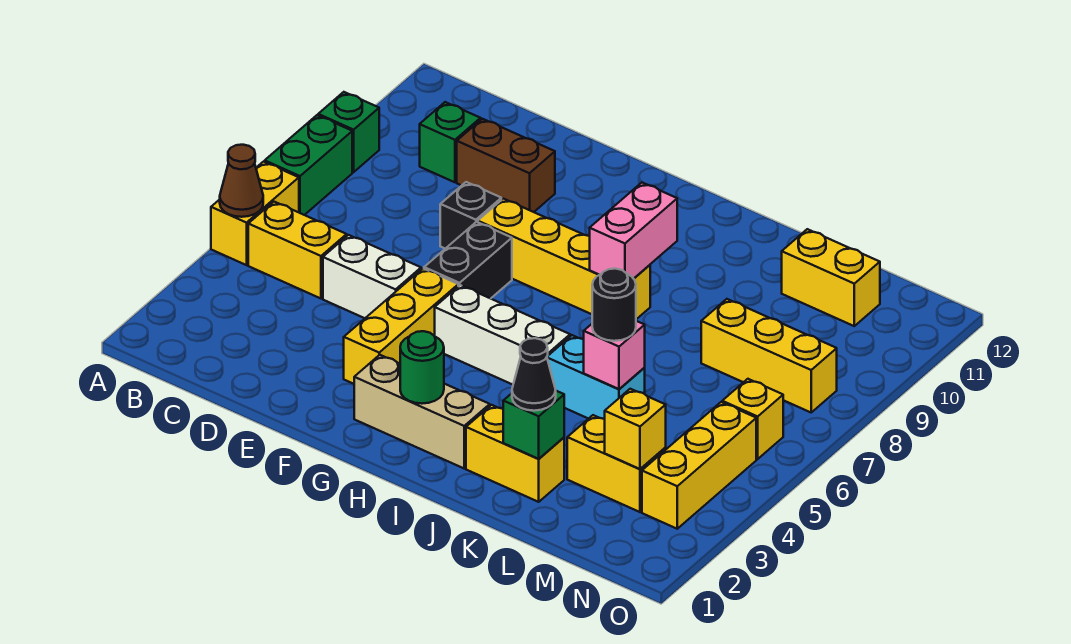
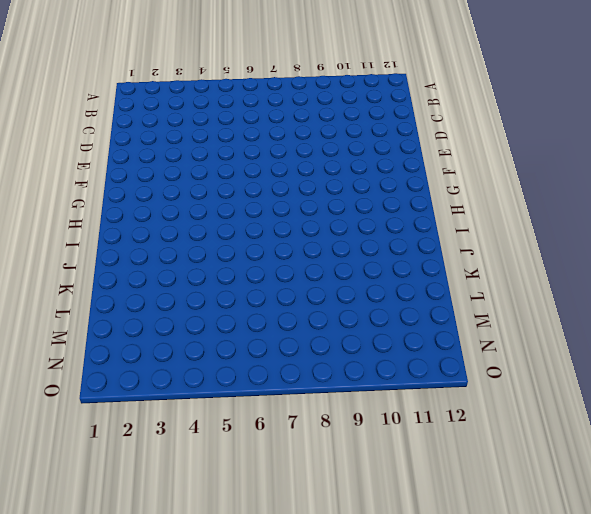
none -> yellow brick A5:A6 level 1
none -> green brick A7:A8 level 1
none -> green brick A9 level 1

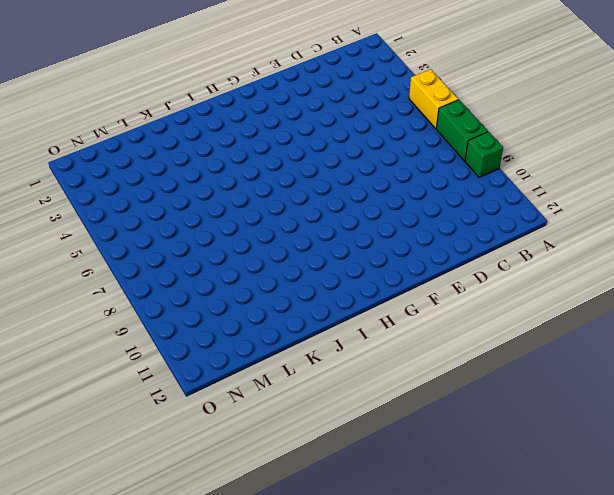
none -> yellow brick B5:C5 level 1
none -> green brick C10 level 1
none -> white brick D5:E5 level 1

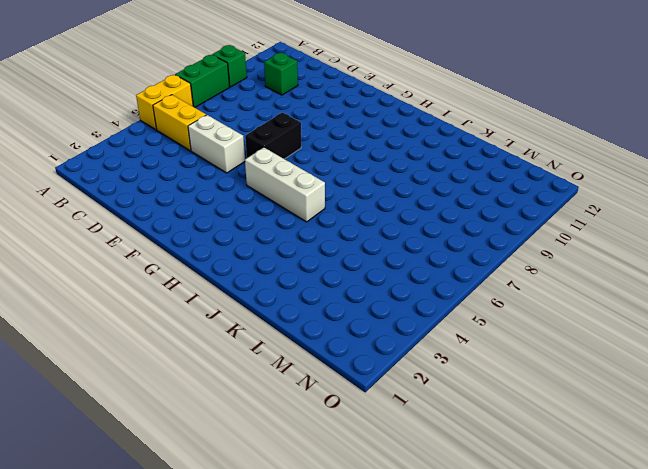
none -> brown brick D10:E10 level 1
none -> black brick E8 level 1
none -> yellow brick F3:F5 level 1

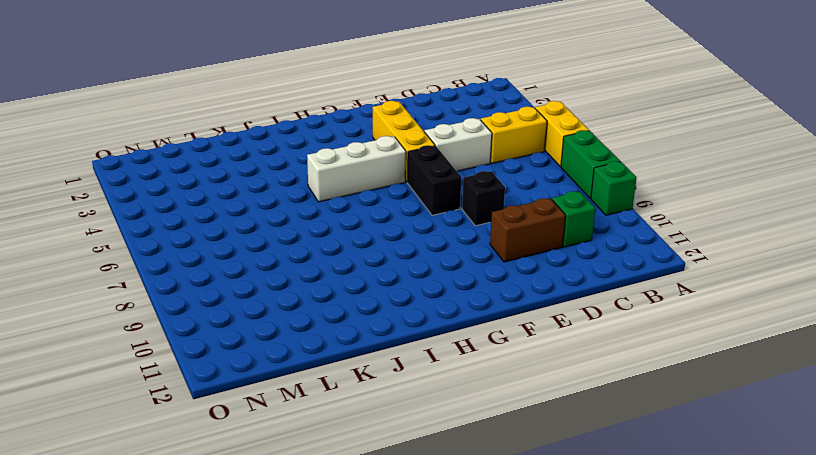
none -> yellow brick F8:I8 level 1
none -> tan brick G2:I2 level 1
none -> yellow brick J2:K2 level 1

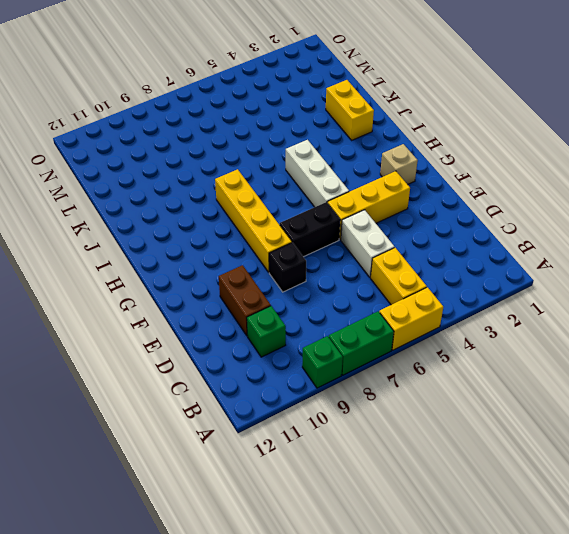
tan brick G2 level 1 -> tan brick G2:I2 level 1
none -> cyan brick J5:K5 level 1
none -> yellow brick L3:M3 level 1
none -> yellow brick L8:N8 level 1

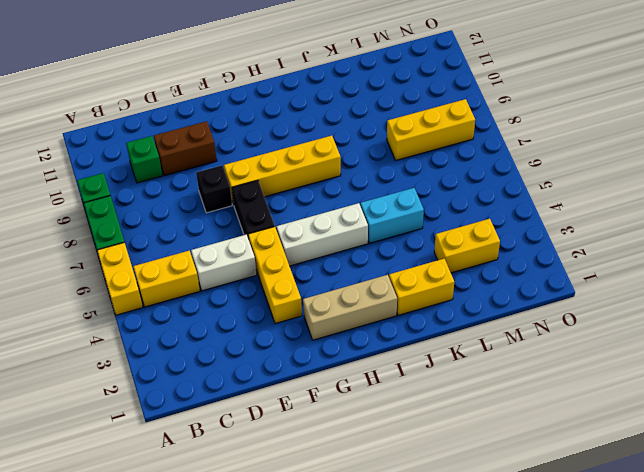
none -> yellow brick L11:M11 level 1
none -> yellow brick N3:N5 level 1
none -> yellow brick N6 level 1

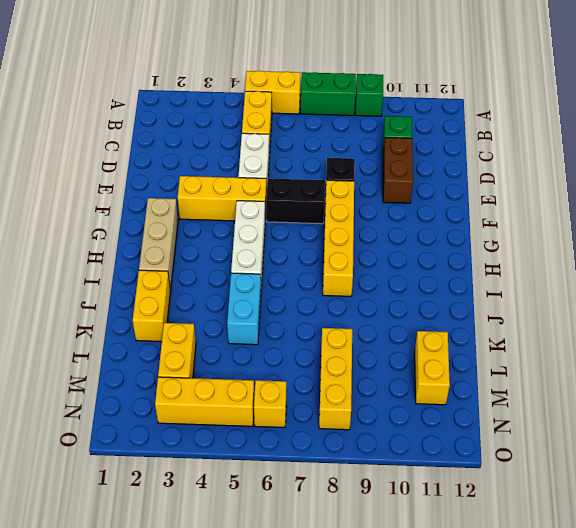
none -> brown cone A5 level 2
none -> green round brick H2 level 2
none -> pink brick I8:I9 level 2

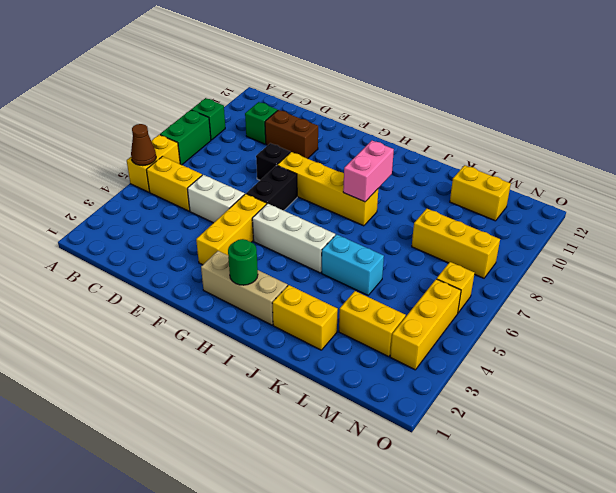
none -> green brick K2 level 2
none -> pink brick K5 level 2
none -> yellow brick M3 level 2

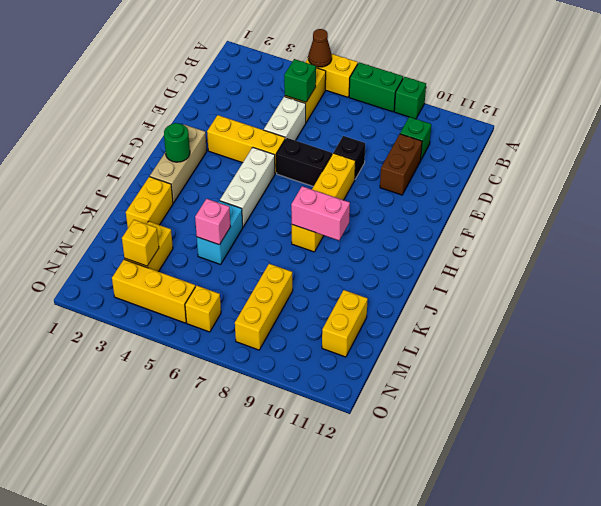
green brick C5 level 2 -> green brick K2 level 2
none -> black cone K2 level 3
none -> black round brick K5 level 3

